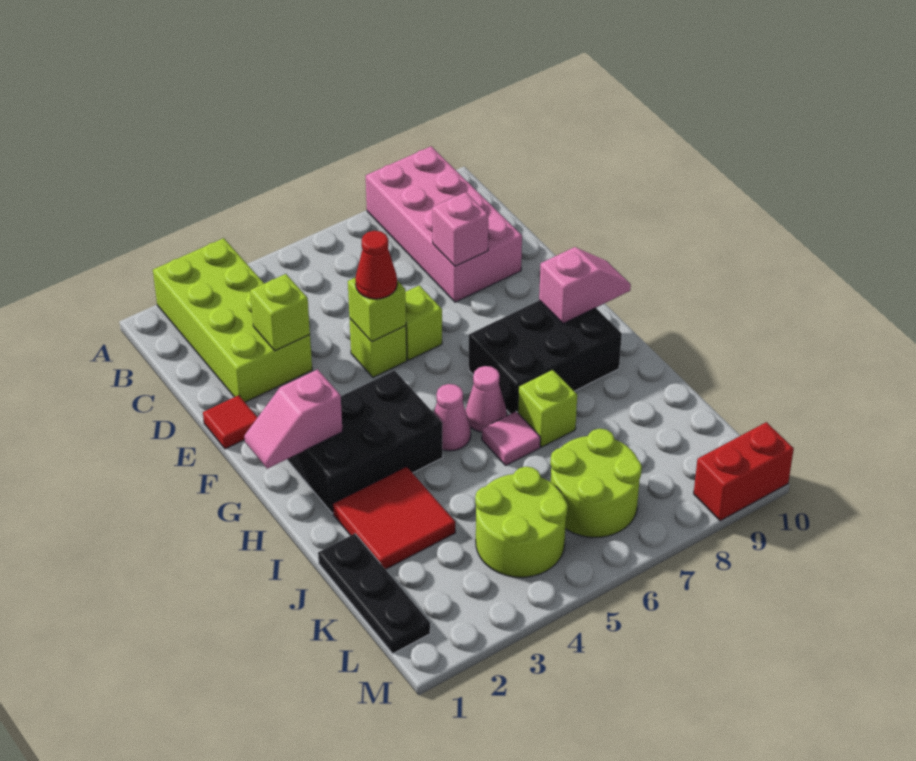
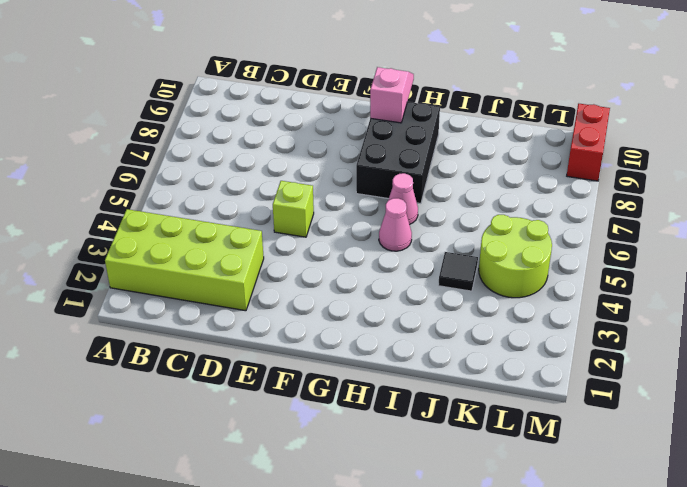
black tile J4 level 1 -> none
none -> pink brick A8:D9 level 1
none -> red tile E1 level 1
none -> lime brick E6 level 1

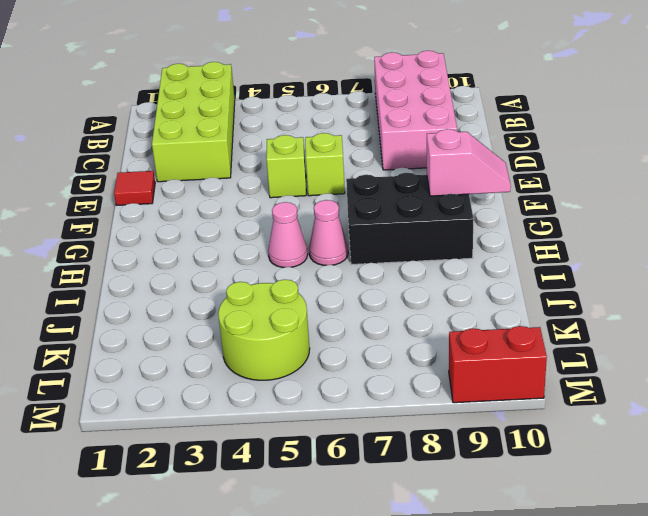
none -> black brick G2:H4 level 1
none -> red tile I2:J3 level 1
none -> pink tile I6 level 1

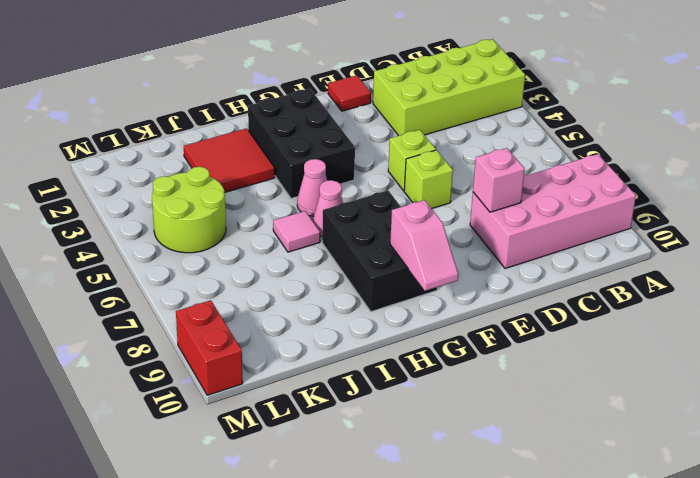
none -> lime brick I7 level 1
none -> black plate J1:L1 level 1
none -> lime round brick K6:L7 level 1

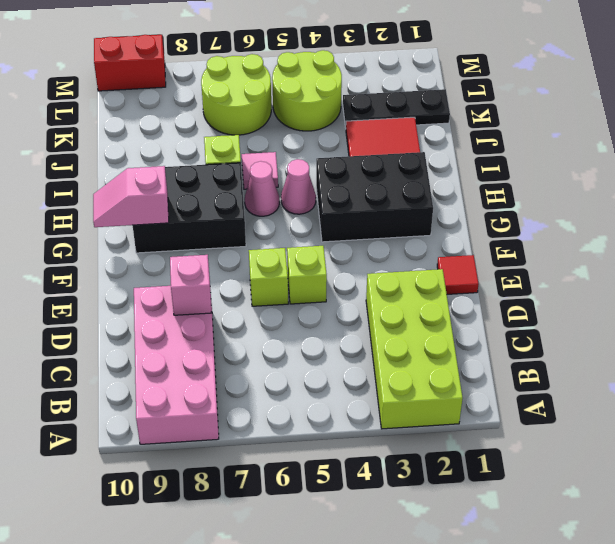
black plate K1:K3 level 1 -> black plate J1:L1 level 1
none -> lime brick D3 level 2
none -> lime brick E5 level 2
none -> pink slope G1:G2 level 2 top 2

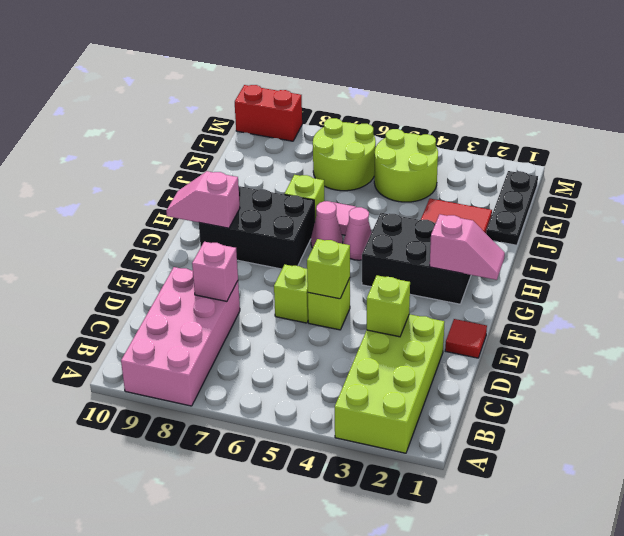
none -> red cone E5 level 3

